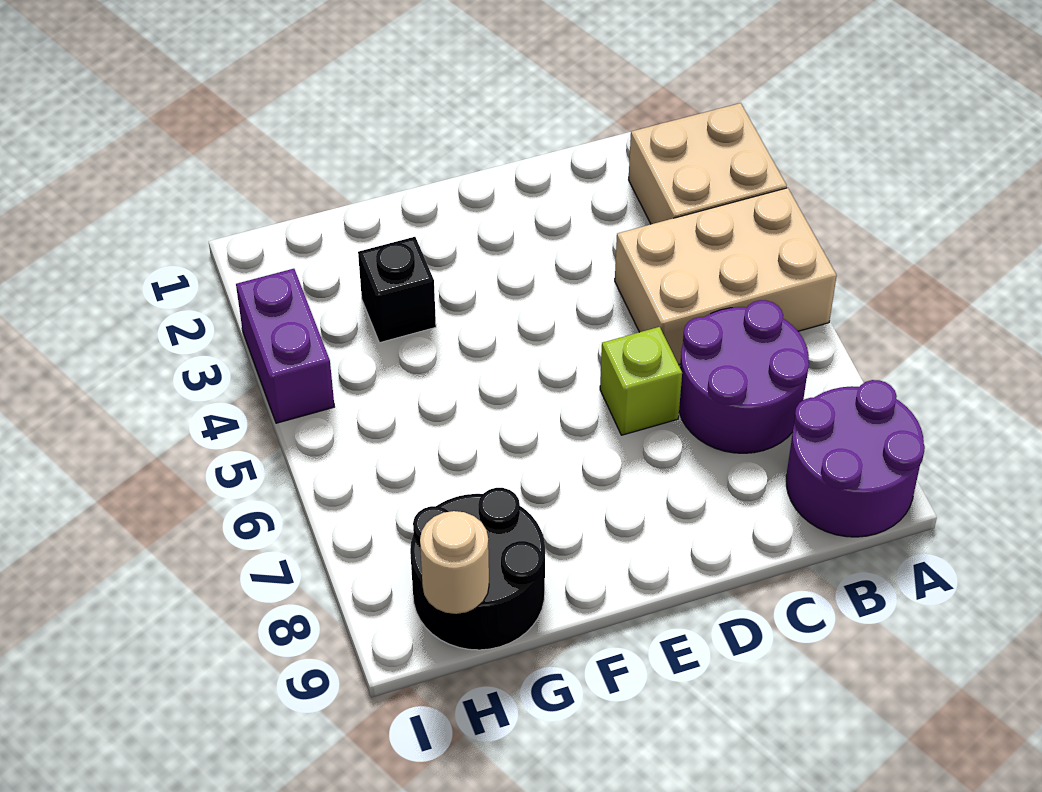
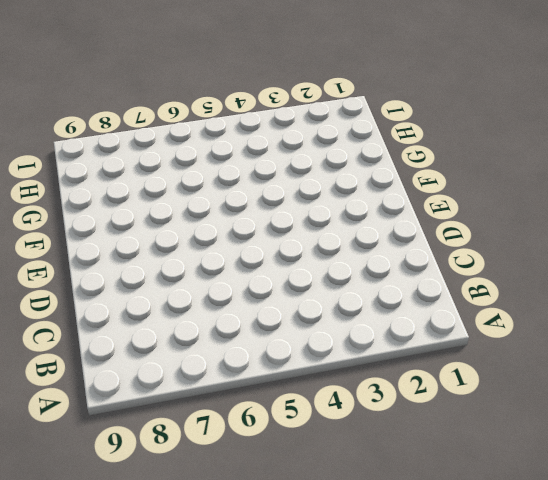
none -> tan brick A2:B3 level 1
none -> tan brick A4:C5 level 1

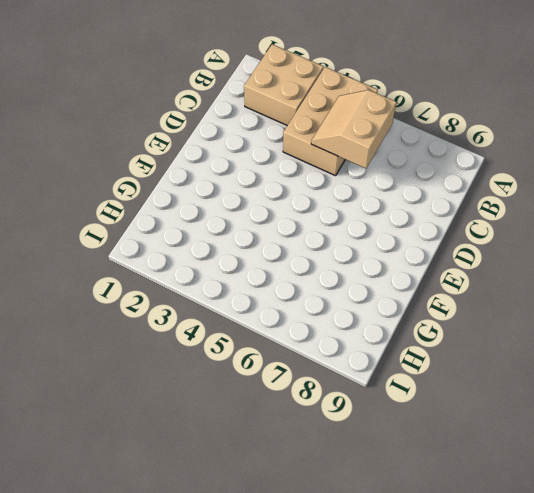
tan slope B5:C6 level 2 top 6 -> none
none -> purple round brick A8:B9 level 1
none -> purple round brick B6:C7 level 1

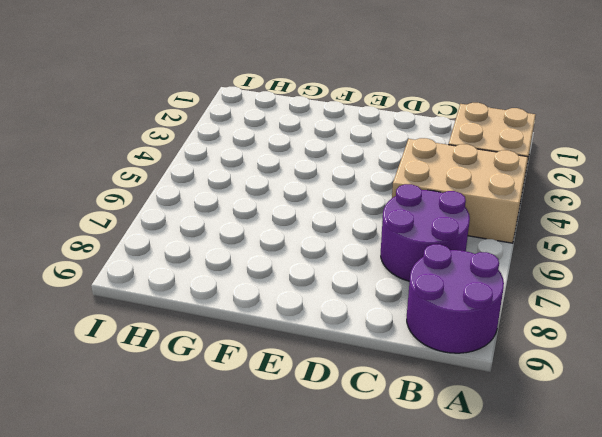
none -> lime brick D6 level 1
none -> black brick G3 level 1

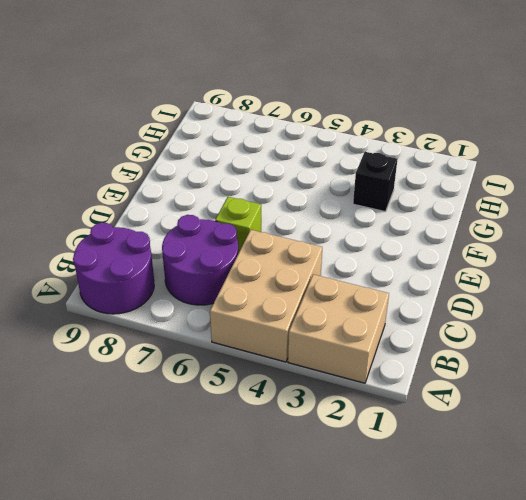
none -> black round brick G8:H9 level 1
none -> purple brick I3:I4 level 1

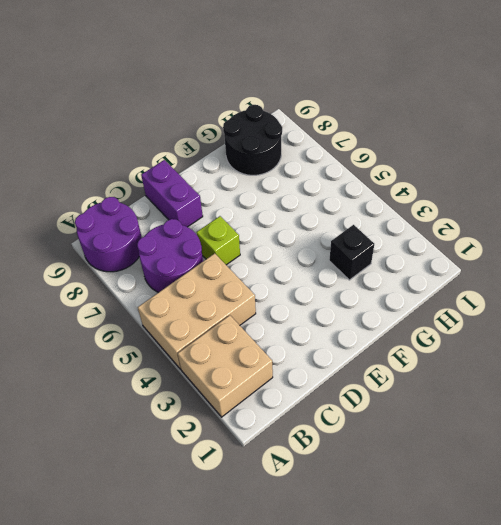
purple brick D8:D9 level 1 -> purple brick I3:I4 level 1
none -> tan round brick H9 level 2

